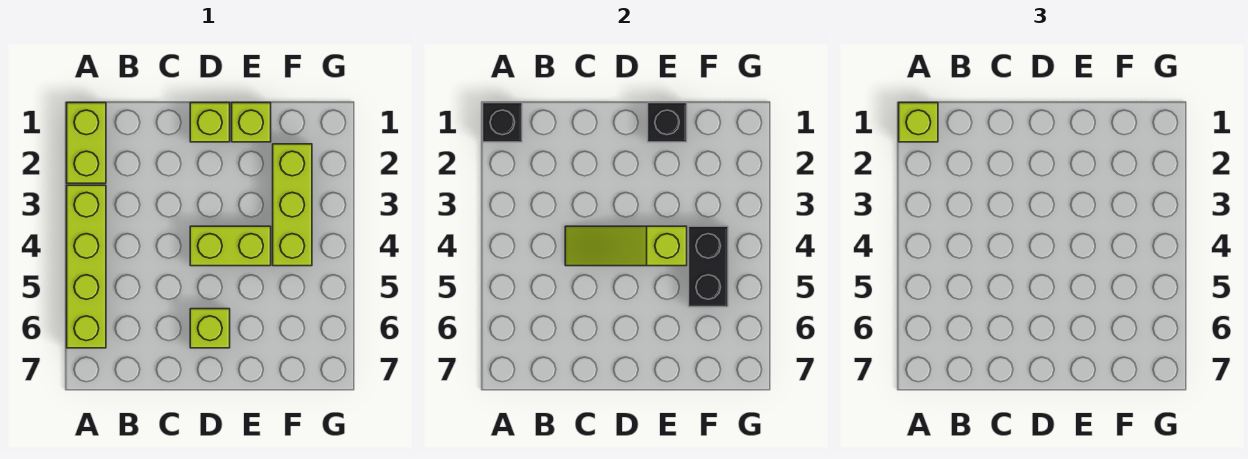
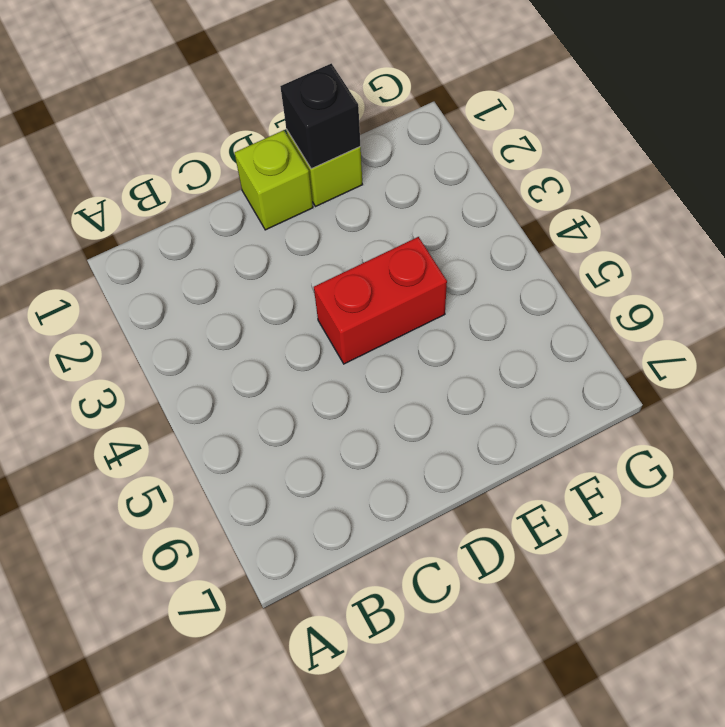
red brick D4:E4 level 1 -> lime brick D4:E4 level 1
none -> lime brick A1:A2 level 1
none -> lime brick A3:A6 level 1
none -> lime brick D6 level 1

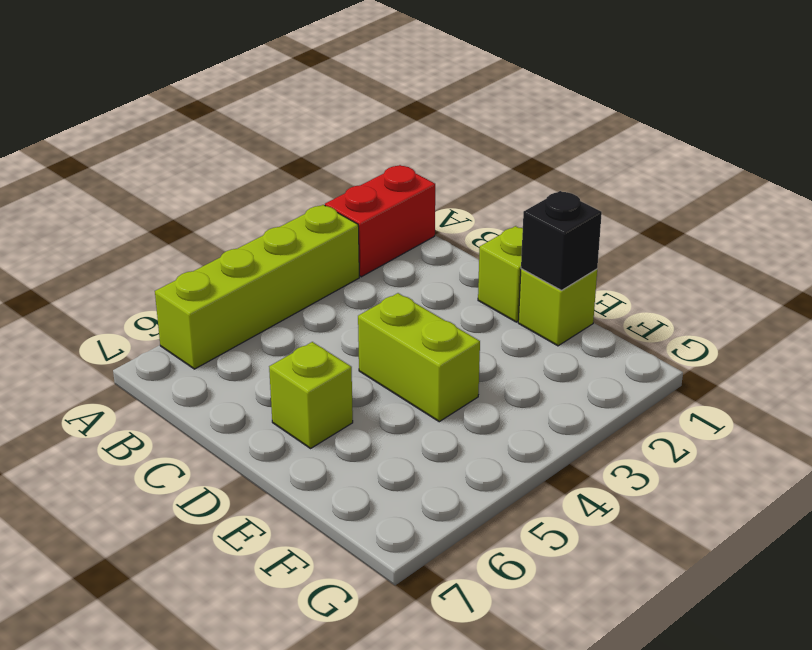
red brick A1:A2 level 1 -> lime brick A1:A2 level 1
none -> lime brick F2:F4 level 1
none -> black brick A1 level 2
none -> lime slope C4:E4 level 2 top E

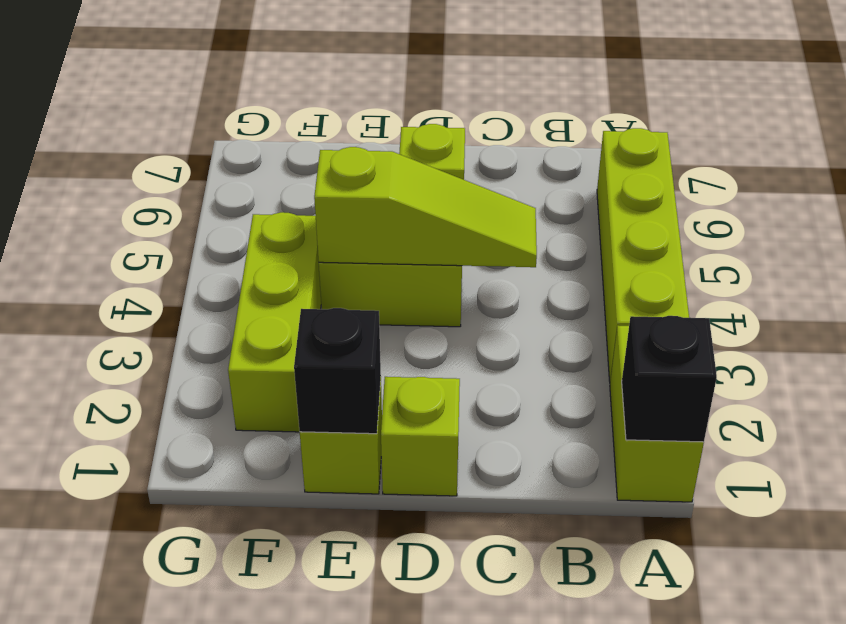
none -> black brick F4:F5 level 2
none -> lime brick A1 level 3

